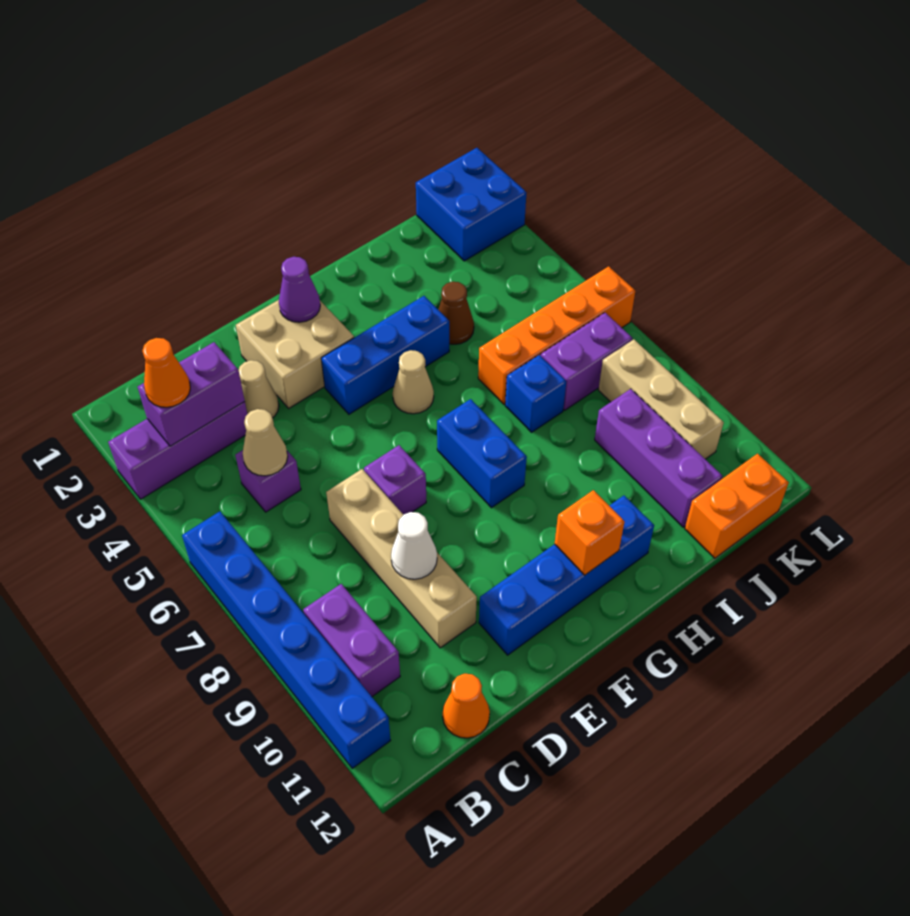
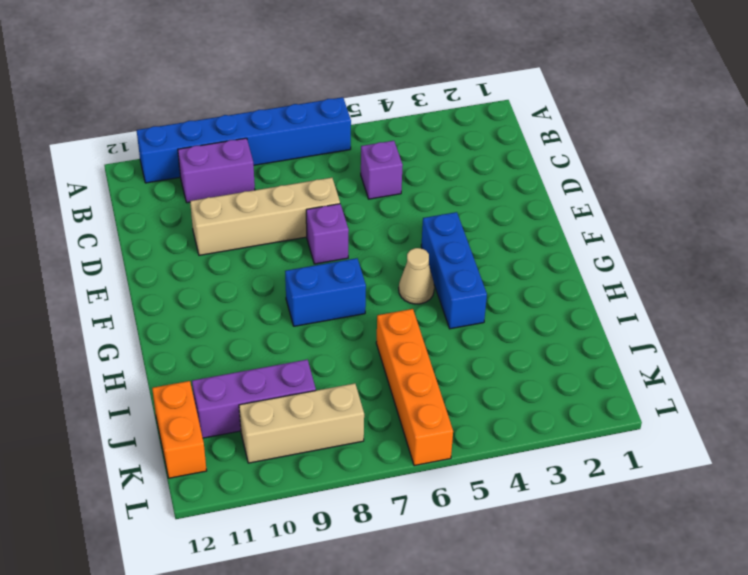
none -> purple brick A3:C3 level 1
none -> orange cone C12 level 1
none -> tan cone D3 level 1

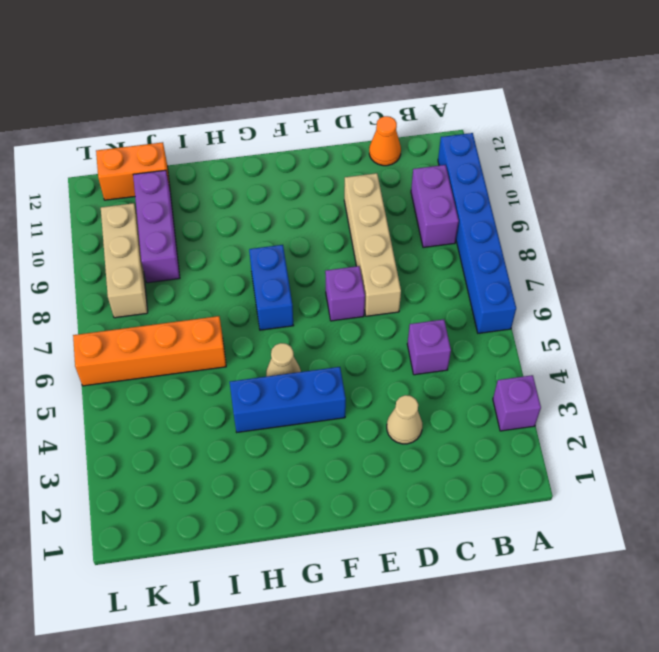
purple brick A3 level 1 -> purple brick A3:C3 level 1
none -> tan brick E2:F3 level 1
none -> blue brick E11:H11 level 1
none -> brown cone I4 level 1

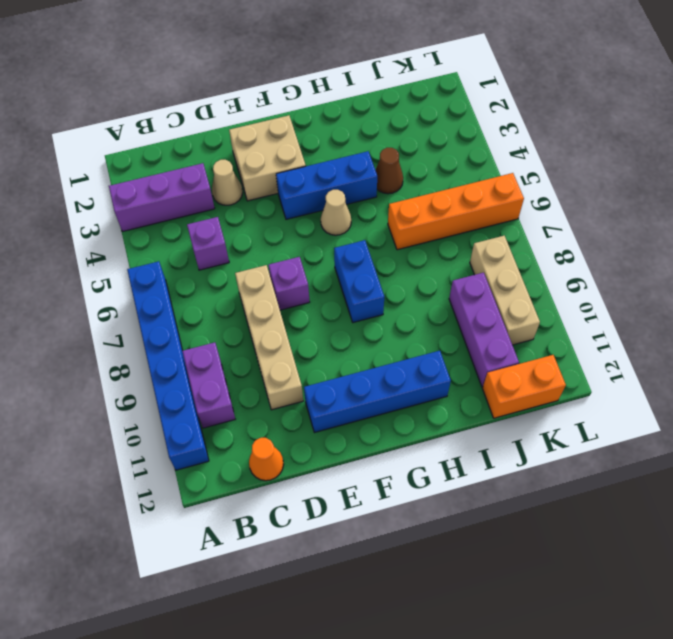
none -> blue brick I7 level 1
none -> purple brick J7:K7 level 1
none -> blue brick K1:L2 level 1

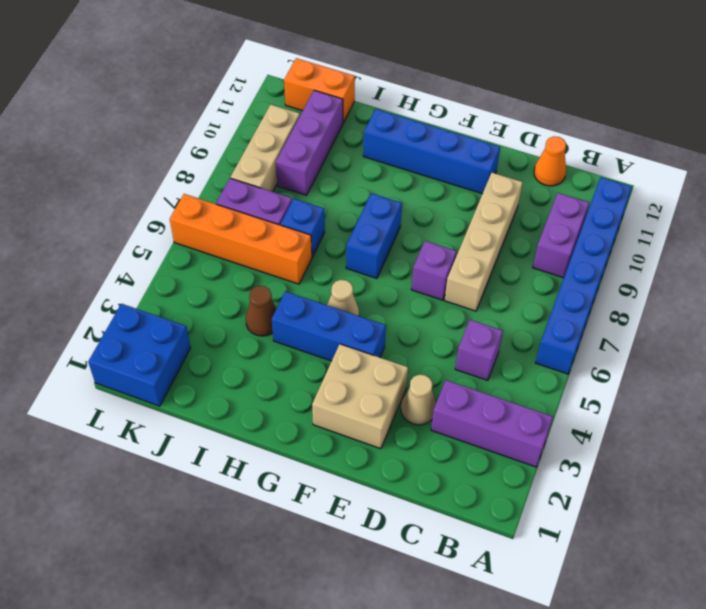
none -> purple brick B3:C3 level 2
none -> tan cone C5 level 2
none -> white cone D9 level 2

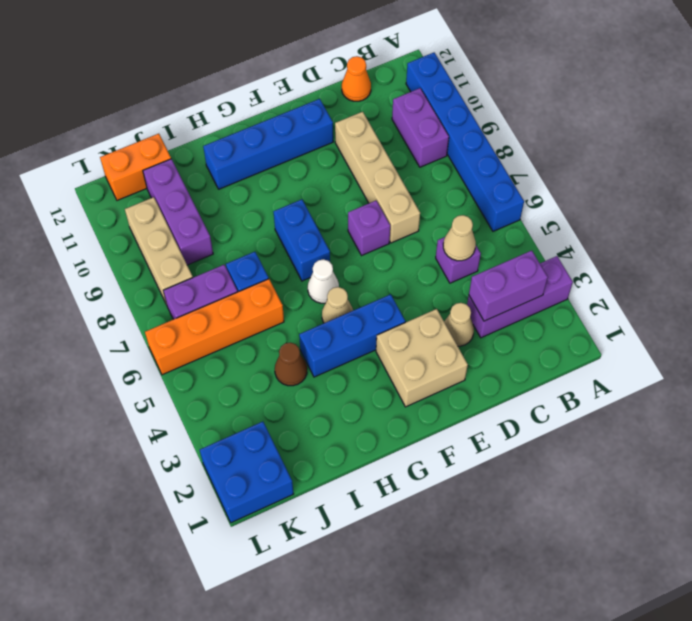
white cone G6 level 1 -> white cone D9 level 2
none -> purple cone F2 level 2
none -> orange brick G11 level 2
none -> orange cone B3 level 3

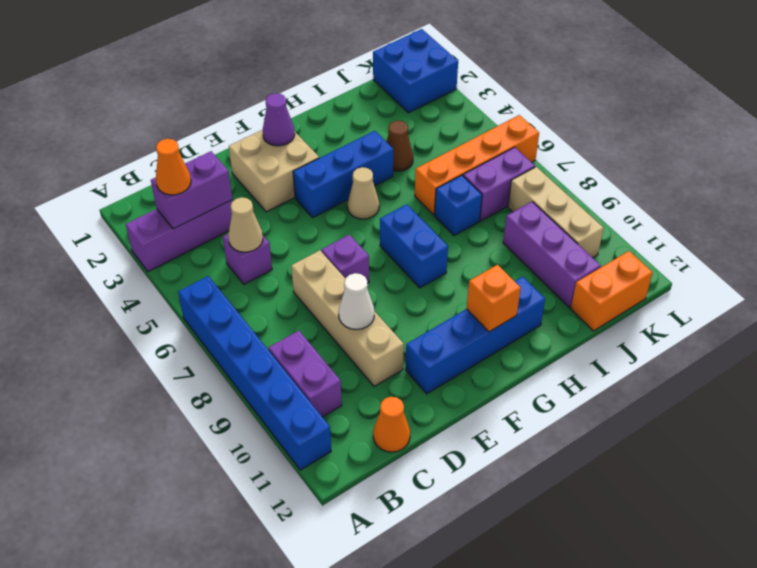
none -> tan cone D3 level 1

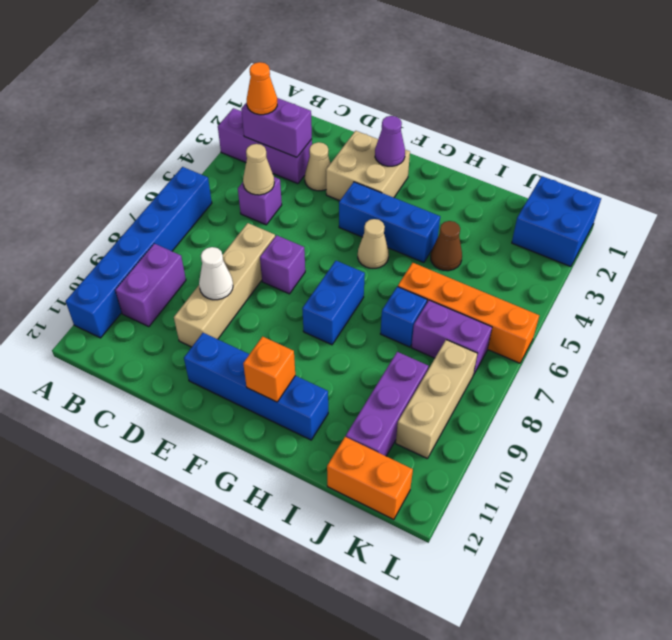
none -> orange cone C12 level 1

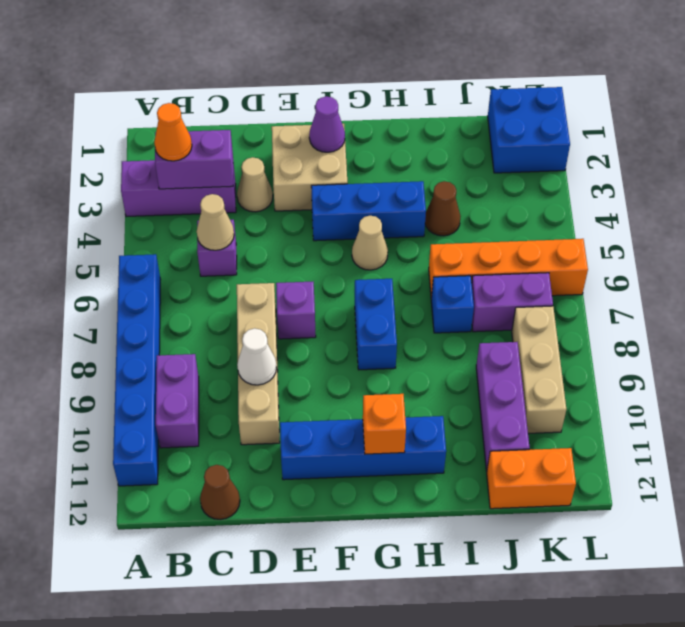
brown cone C12 level 1 -> orange cone C12 level 1

